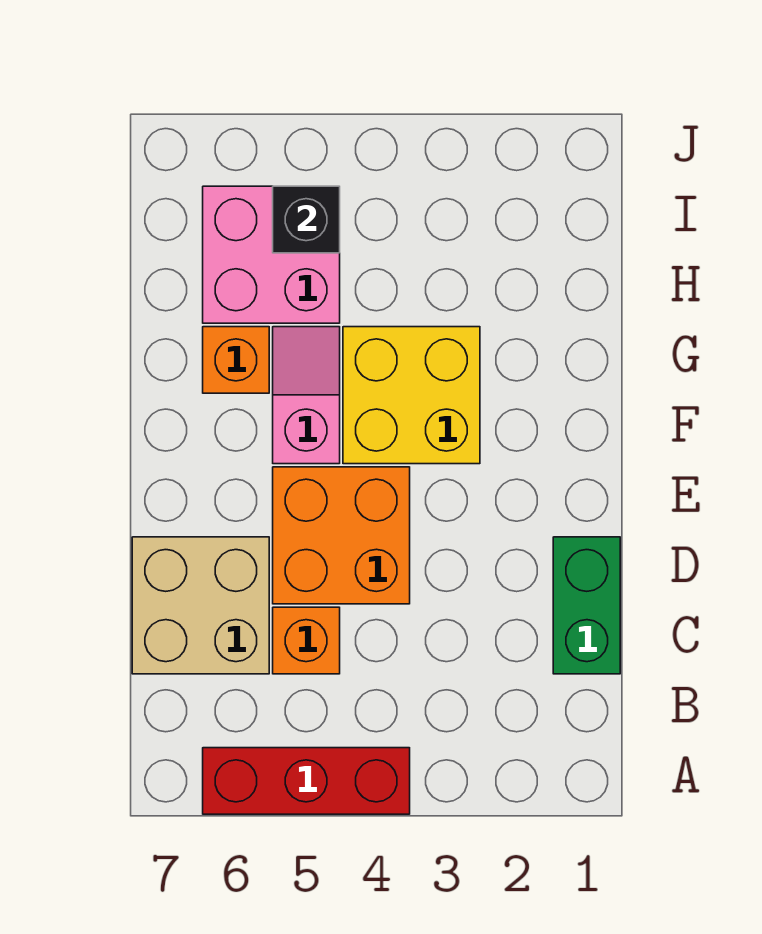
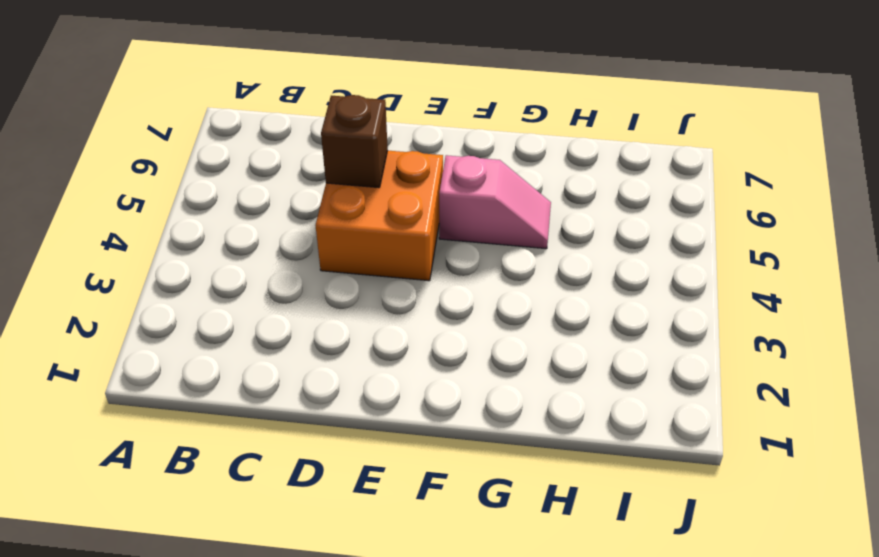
brown brick D5 level 2 -> none
none -> red brick A4:A6 level 1
none -> green brick C1:D1 level 1

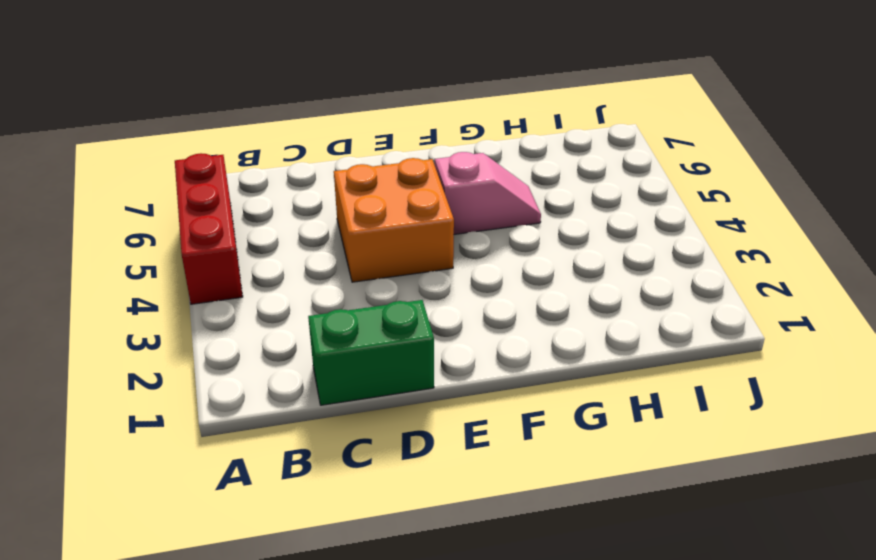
none -> orange brick C5 level 1
none -> tan brick C6:D7 level 1

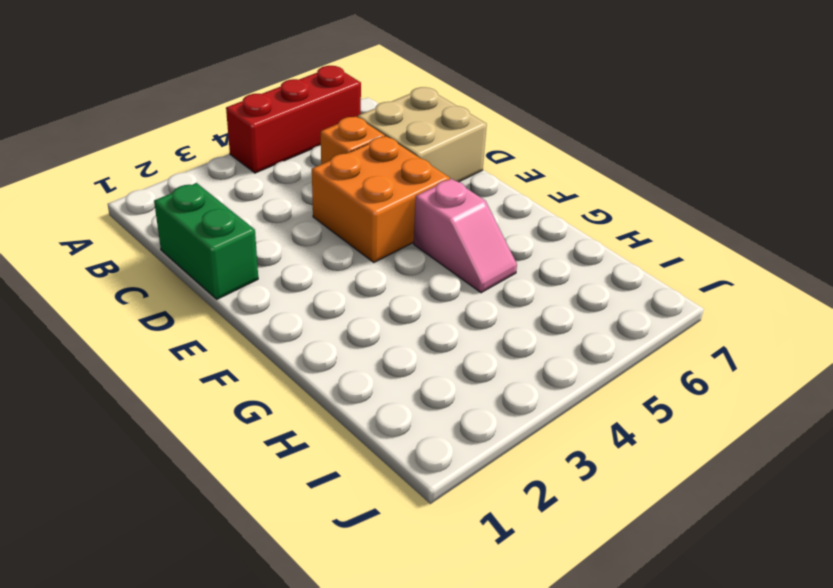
none -> yellow brick F3:G4 level 1
none -> orange brick G6 level 1

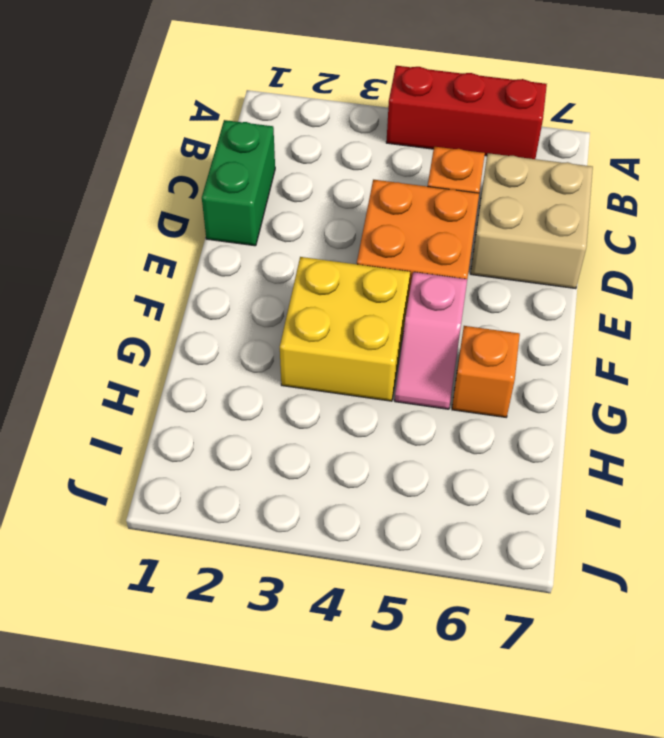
none -> pink brick H5:I6 level 1
none -> black brick I5 level 2

